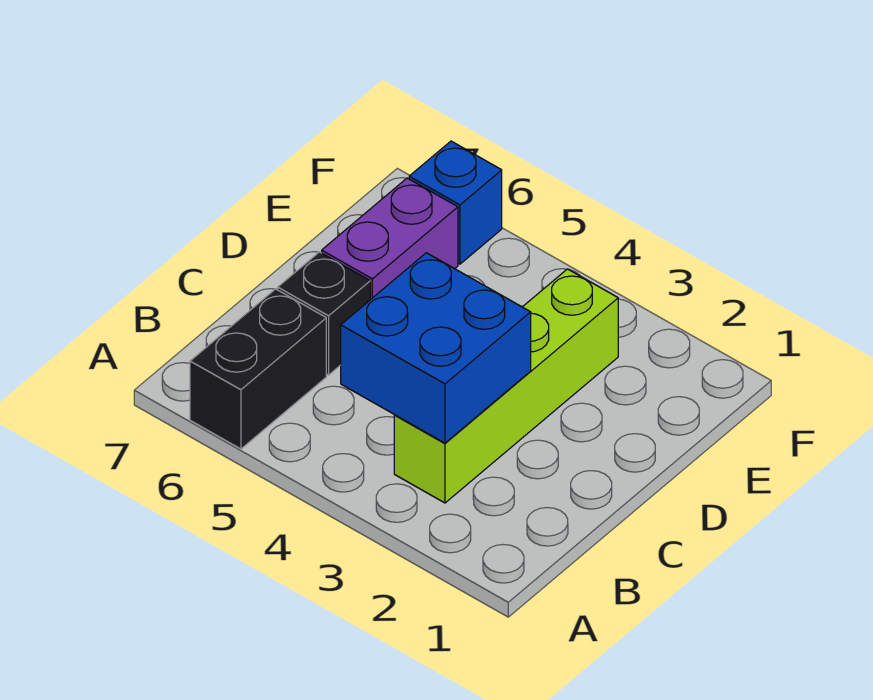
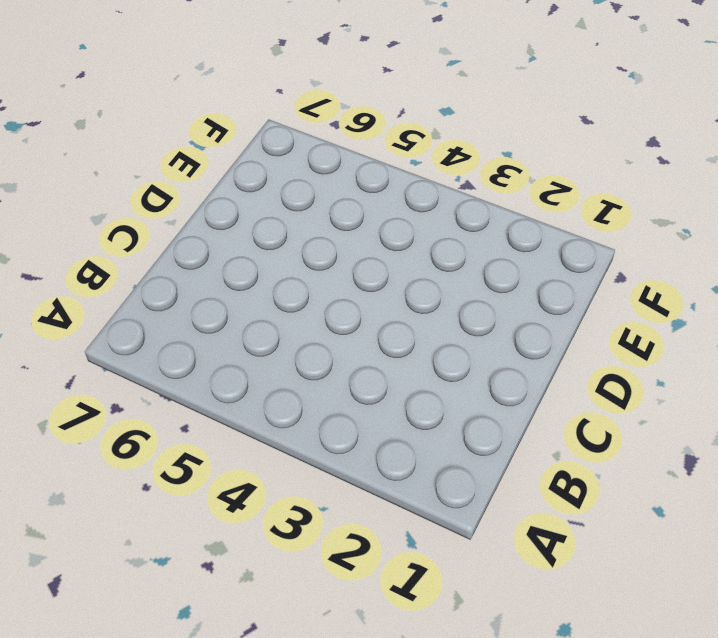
none -> black brick A6:B6 level 1
none -> lime brick B3:E3 level 1

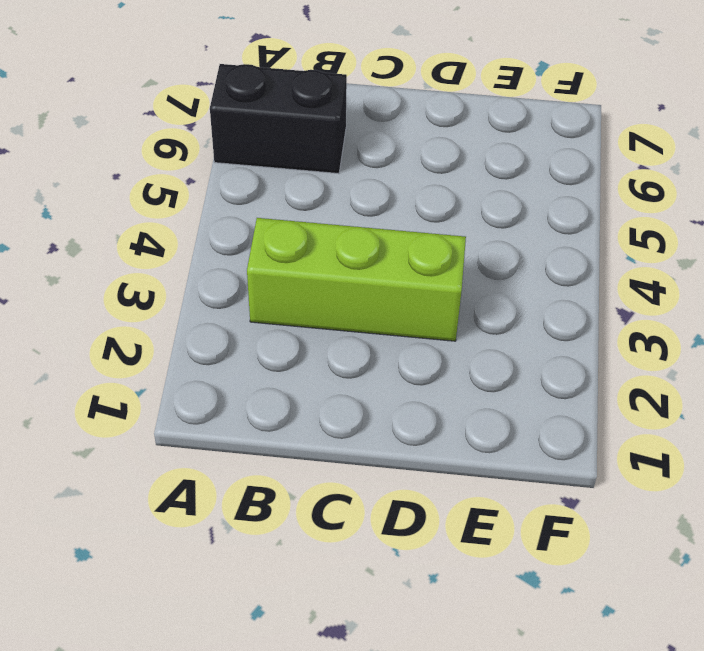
lime brick B3:D3 level 1 -> lime brick B3:E3 level 1
none -> black brick C6 level 1
none -> purple brick D6:E6 level 1

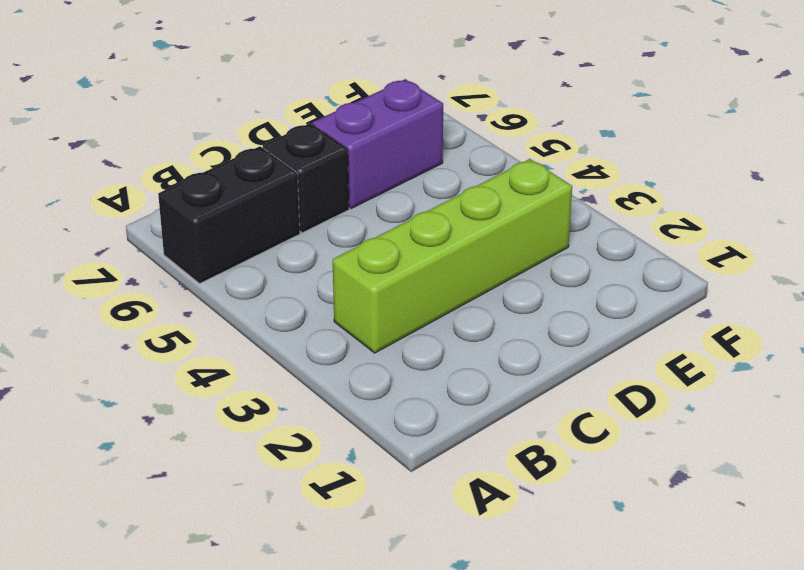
none -> blue brick F6 level 1
none -> blue brick B3:C4 level 2

